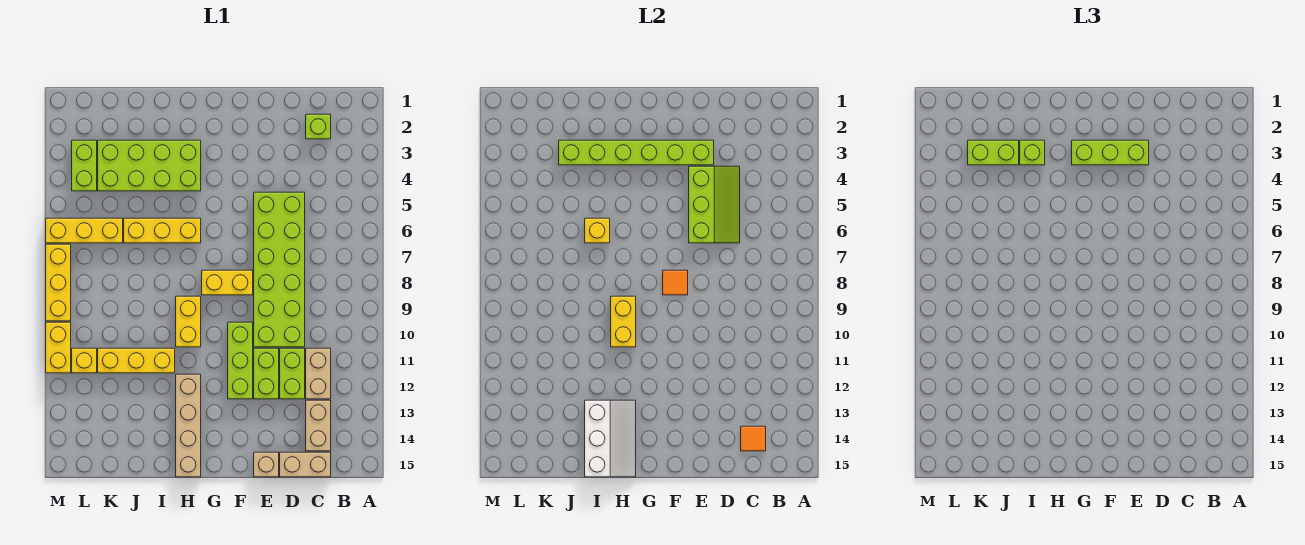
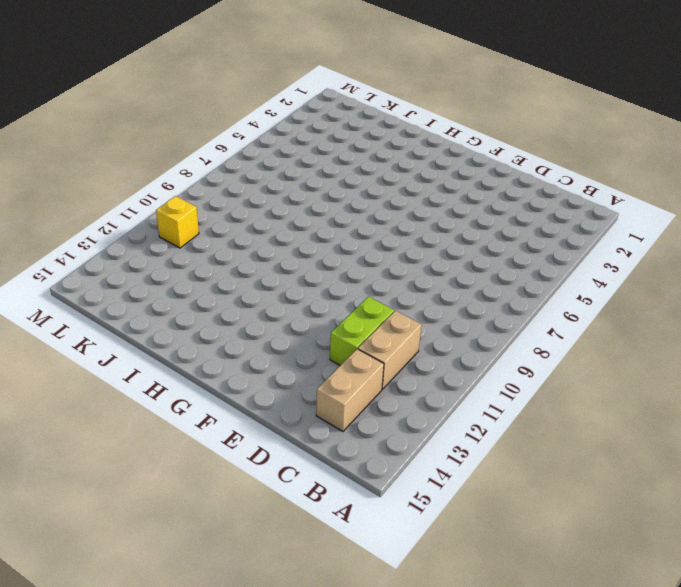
none -> lime brick C2 level 1
none -> tan brick C15:D15 level 1
none -> lime brick D5:E10 level 1
none -> lime brick E11:E12 level 1

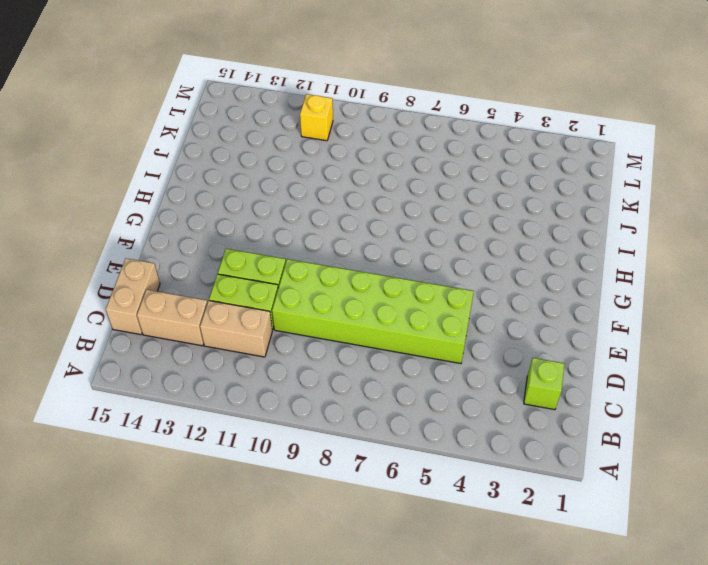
none -> tan brick E15 level 1
none -> yellow brick F8:G8 level 1
none -> lime brick F10:F12 level 1
none -> lime brick H3:K4 level 1

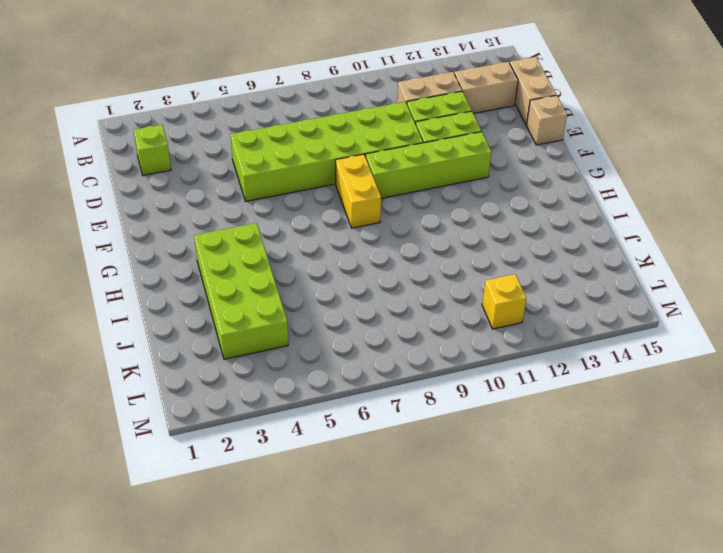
lime brick F9:F12 level 1 -> lime brick F10:F12 level 1
none -> yellow brick H6:J6 level 1
none -> yellow brick H9:H10 level 1
none -> tan brick H12:H15 level 1
none -> yellow brick I11:K11 level 1

